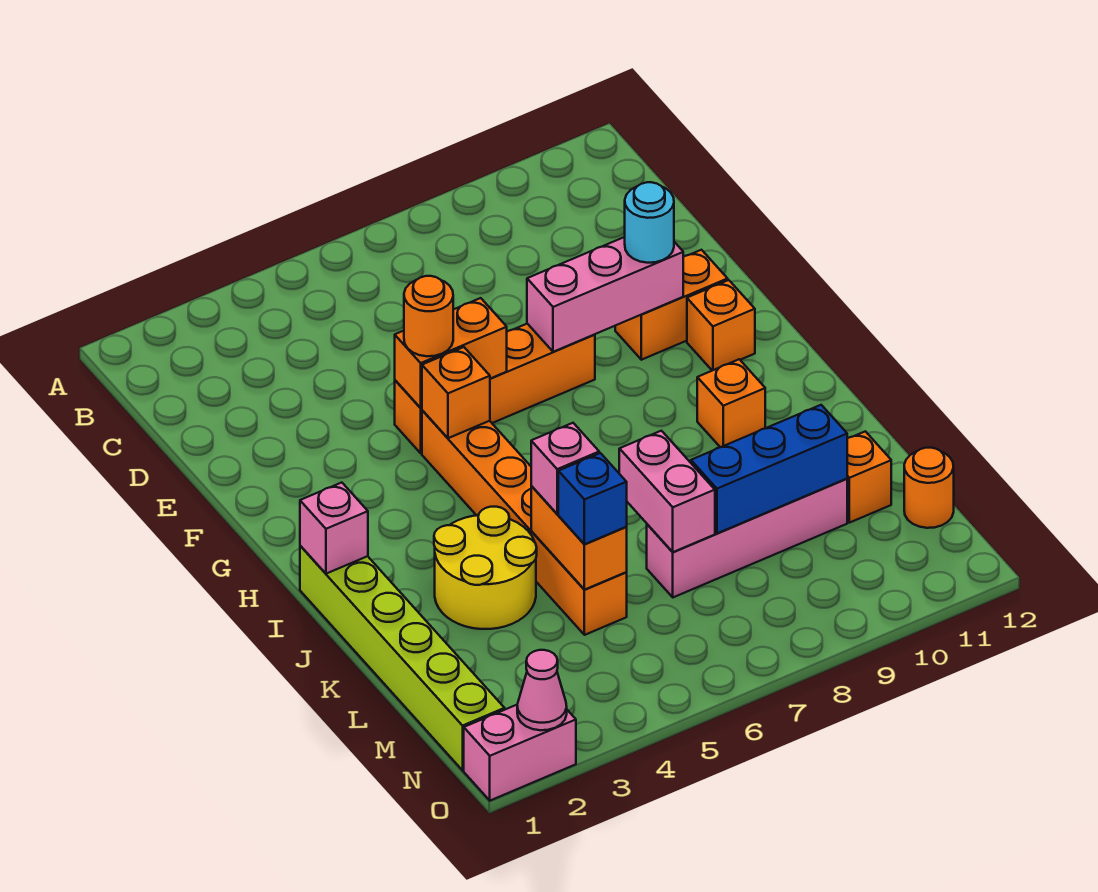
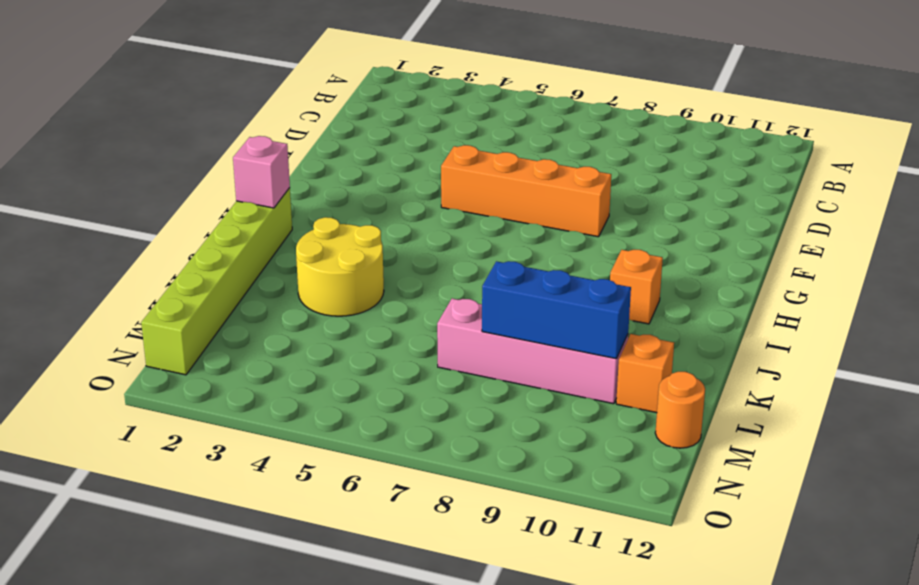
none -> orange brick F10:F11 level 1
none -> orange brick G5:L5 level 1
none -> orange brick G11 level 1

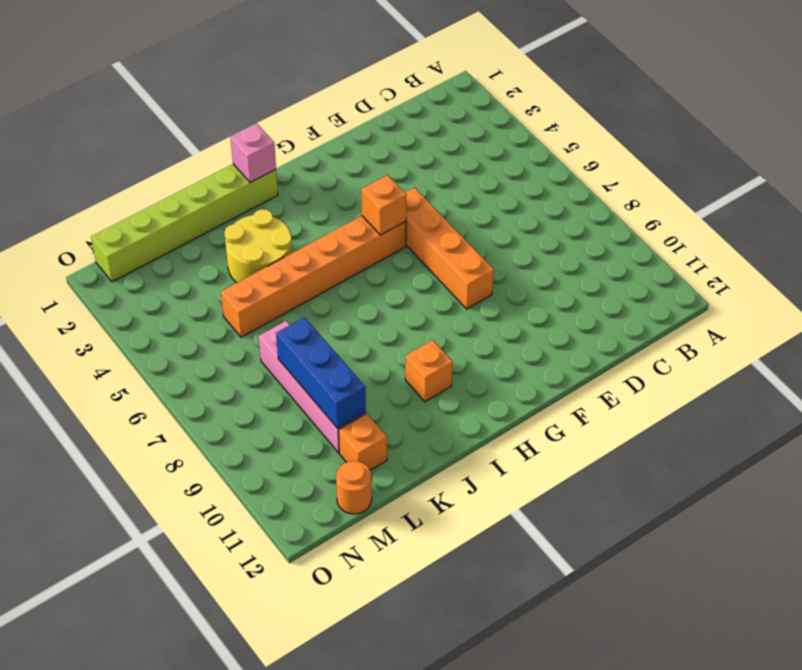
none -> orange brick F10:F11 level 1
none -> orange brick G11 level 1
none -> pink brick O1:O2 level 1

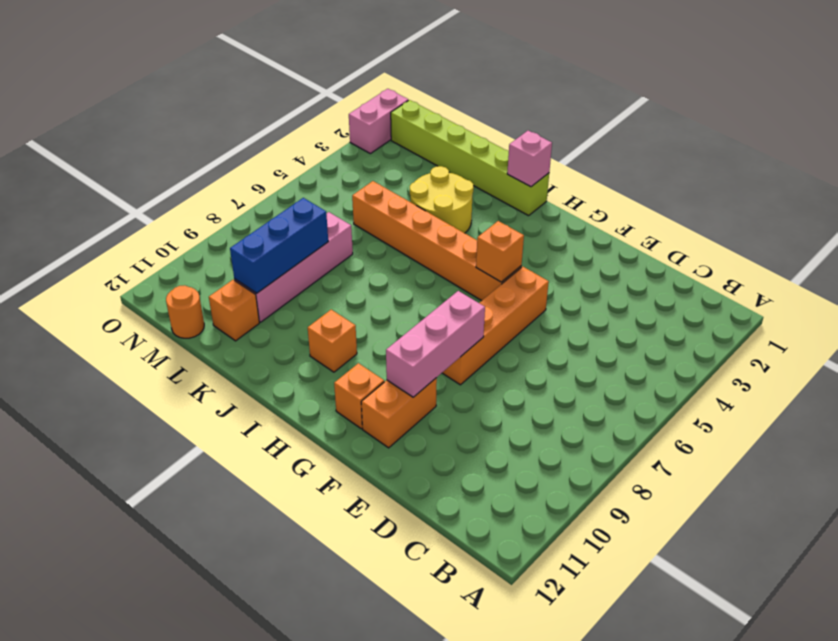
none -> orange brick F5:F6 level 2
none -> orange brick K5:L5 level 2
none -> pink brick K7:L7 level 2

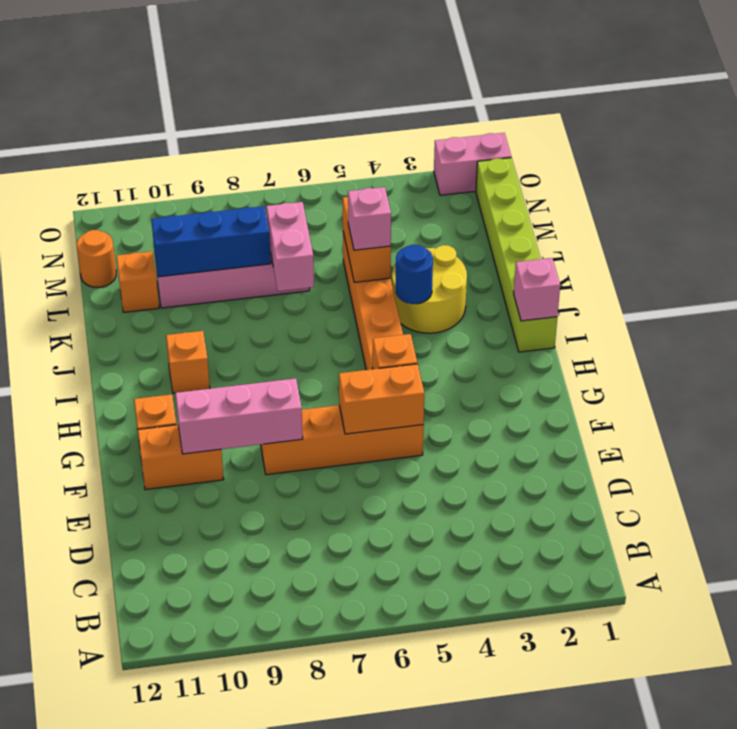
blue round brick J4 level 2 -> none
none -> pink cone O2 level 2
none -> orange round brick F5 level 3
none -> cyan round brick F10 level 3

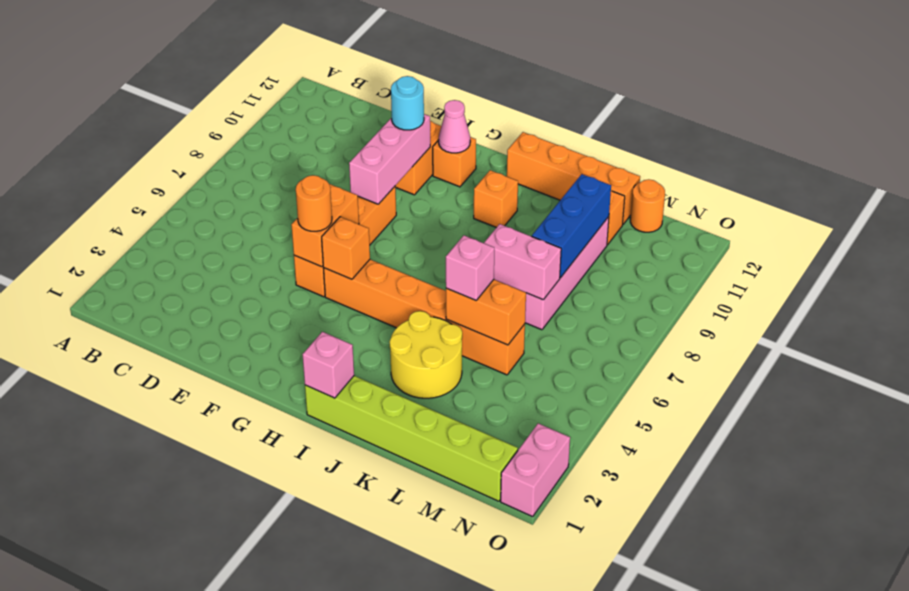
pink cone G11 level 2 -> pink cone O2 level 2
orange brick I12:L12 level 1 -> none
none -> blue brick L5 level 3

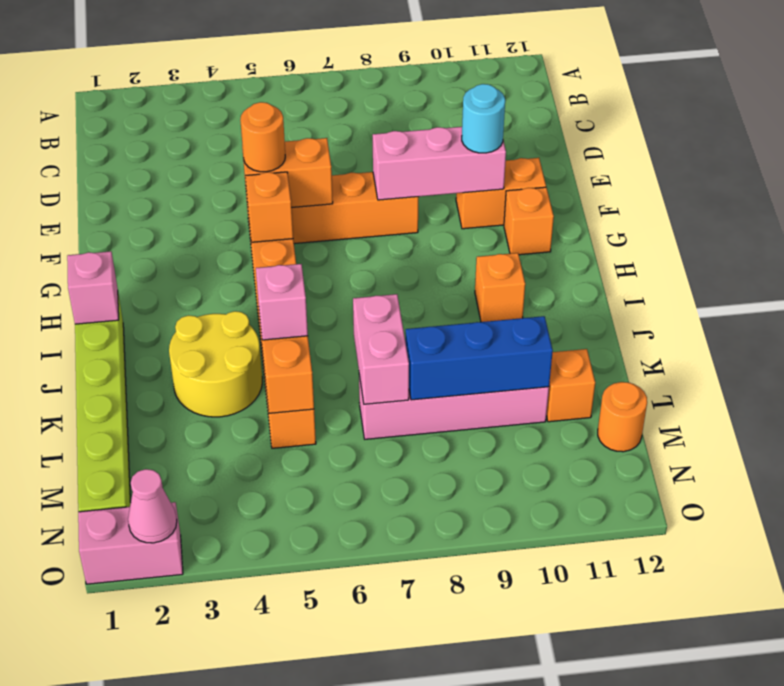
none -> blue brick L5 level 3

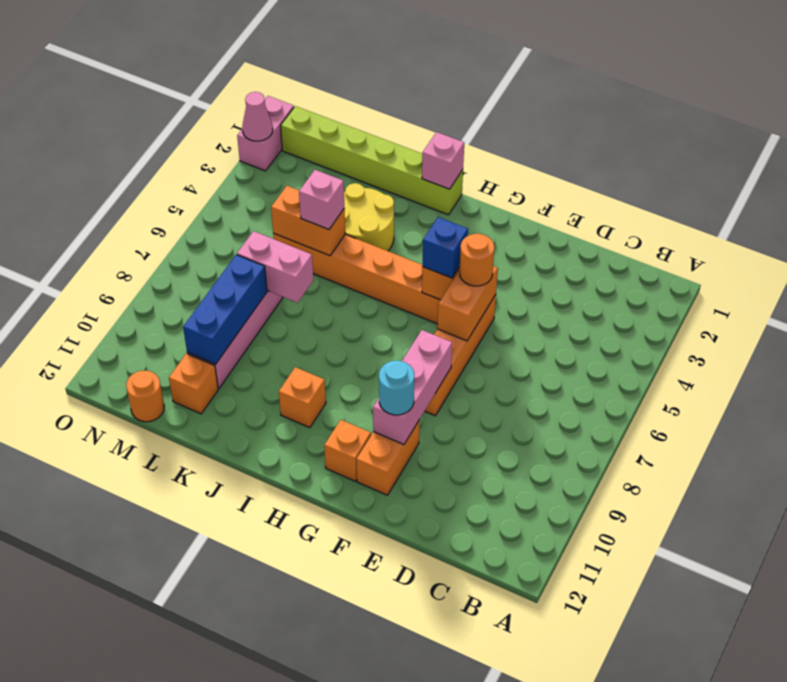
blue brick G5 level 3 -> blue brick L5 level 3

